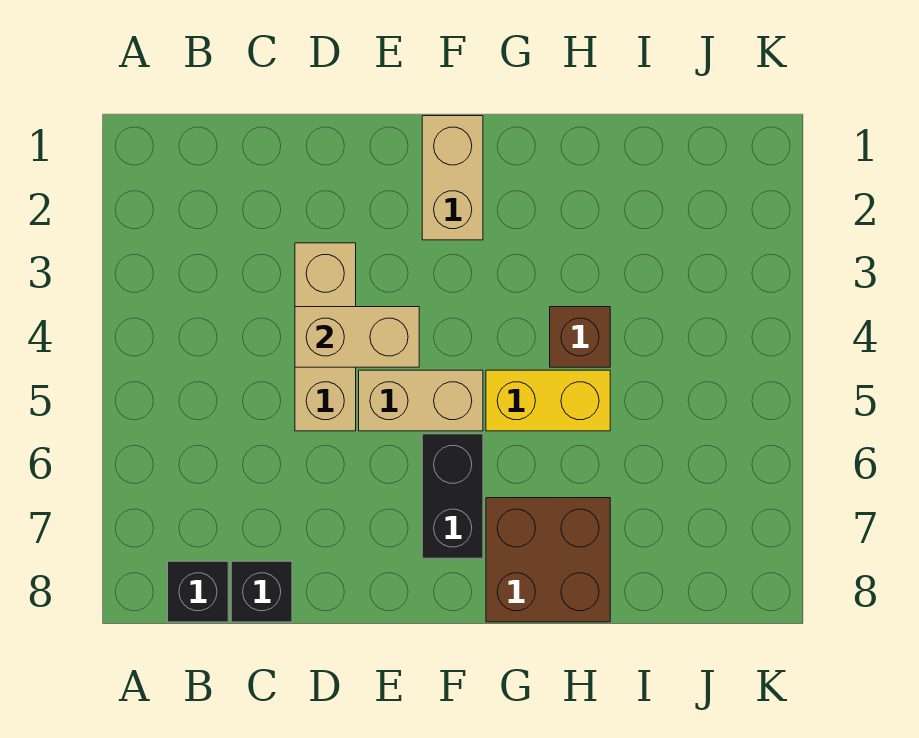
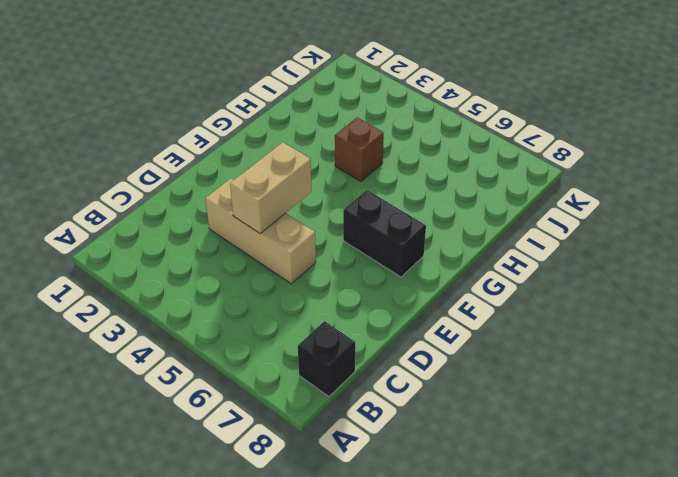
none -> black brick C8 level 1
none -> tan brick E5:F5 level 1

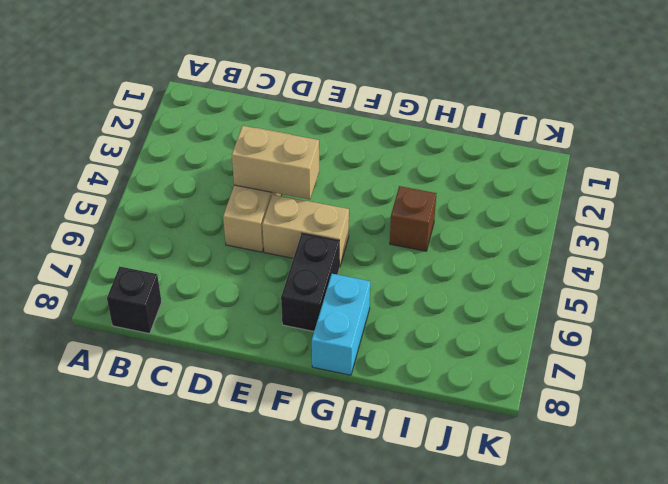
cyan brick G7:G8 level 1 -> brown brick G7:H8 level 1
none -> black brick C8 level 1
none -> tan brick F1:F2 level 1

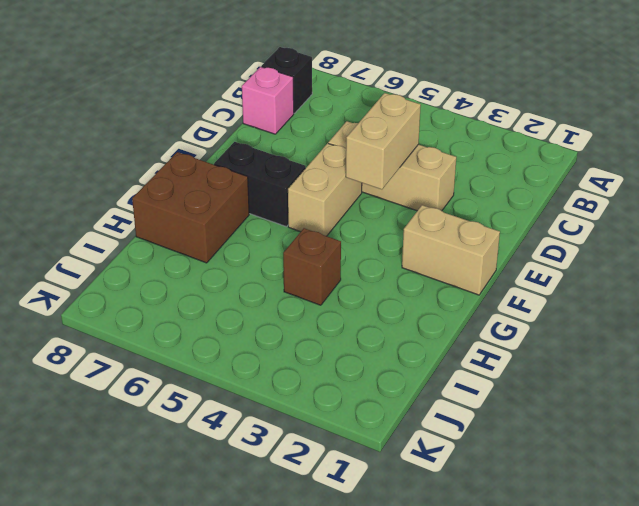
pink brick C8 level 1 -> black brick C8 level 1
none -> yellow brick G5:H5 level 1

